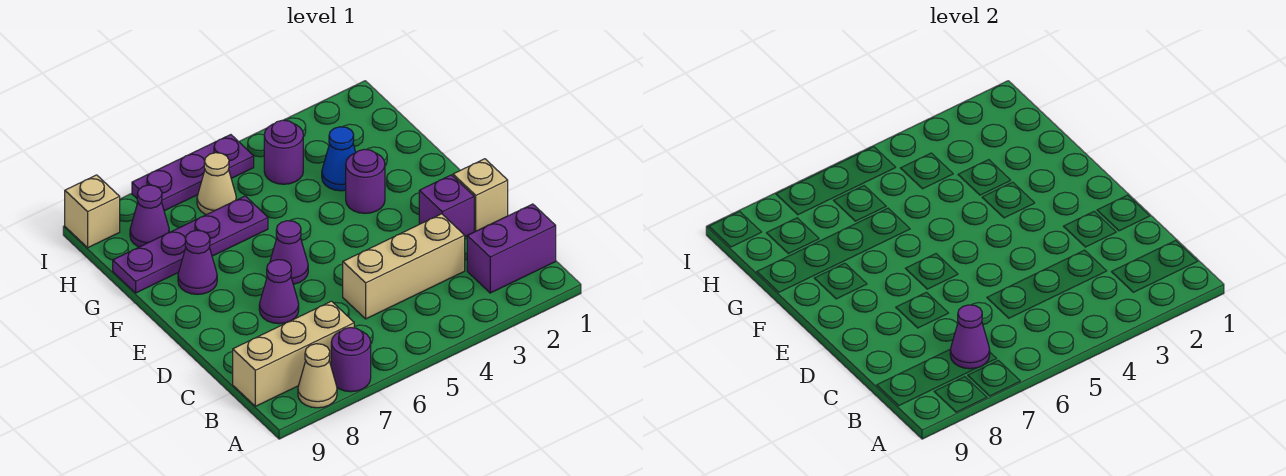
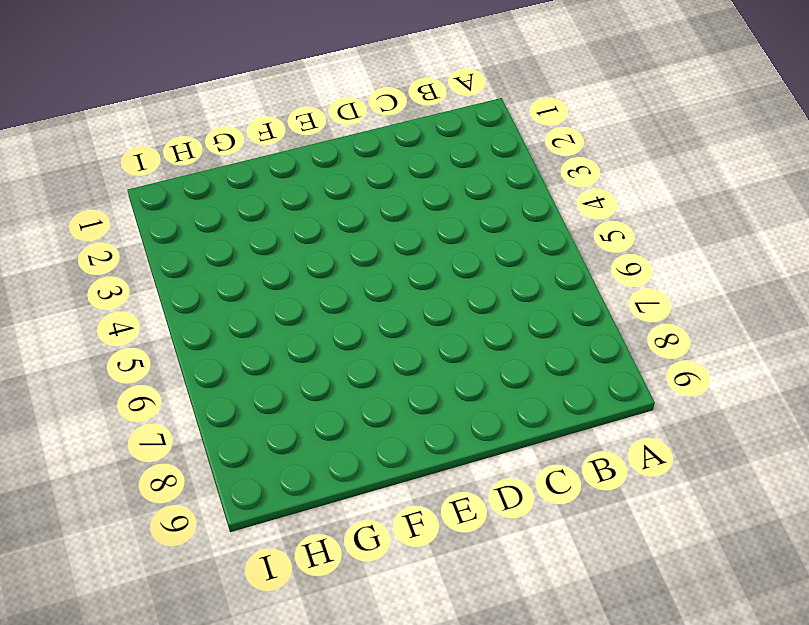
none -> purple round brick A7 level 1
none -> tan cone A8 level 1
none -> purple brick B1:B2 level 1

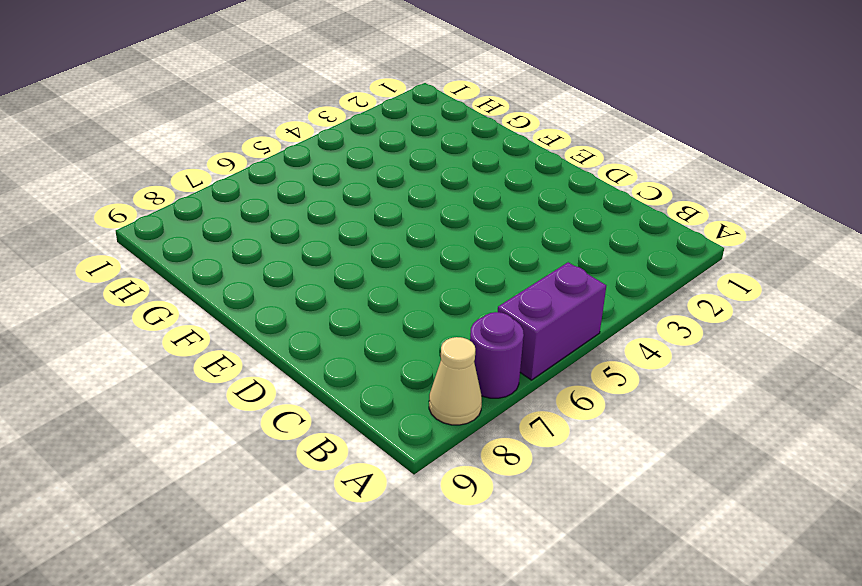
purple brick A5:A6 level 1 -> purple brick B1:B2 level 1
none -> tan brick B7:B9 level 1
none -> tan brick C3:C5 level 1
none -> tan brick D1 level 1

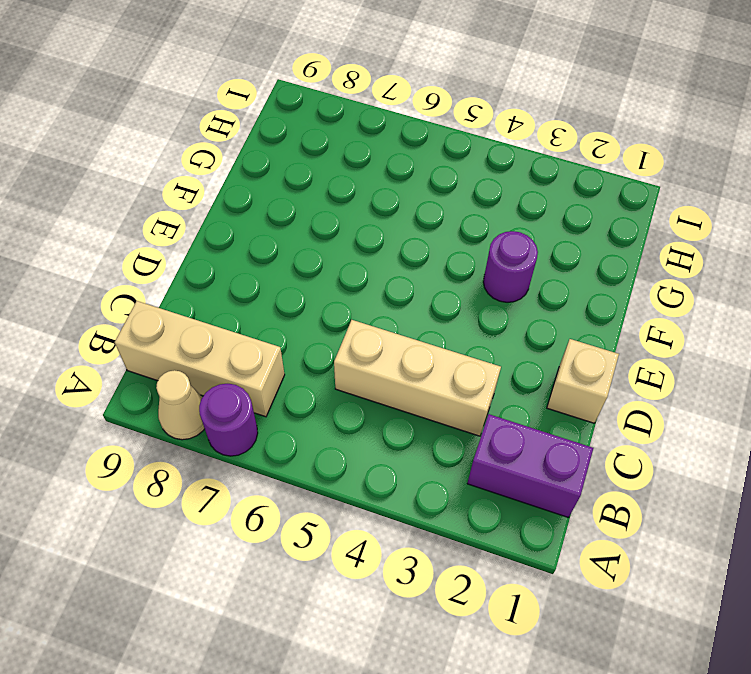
none -> purple brick D2 level 1
none -> purple cone D7 level 1
none -> purple cone E6 level 1

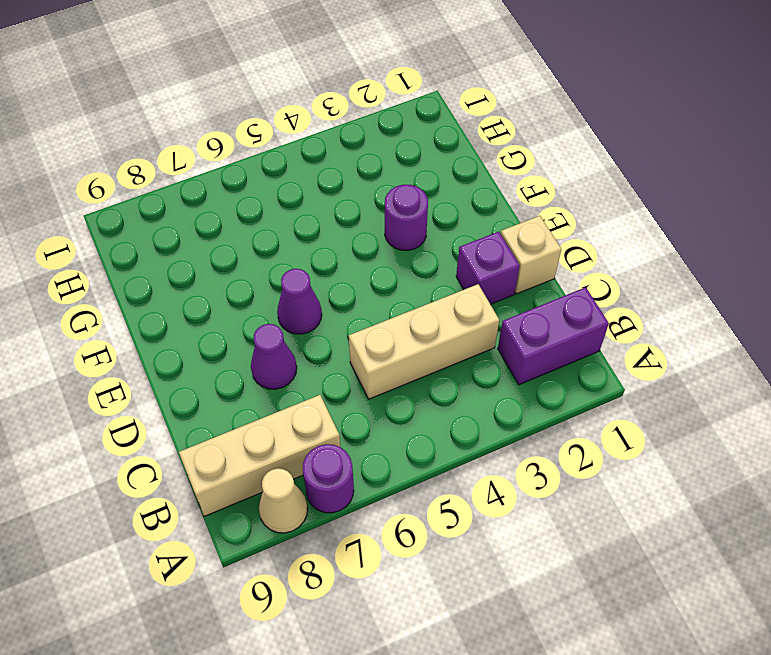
none -> purple cone F8 level 1
none -> blue cone G3 level 1
none -> purple plate G6:G9 level 1

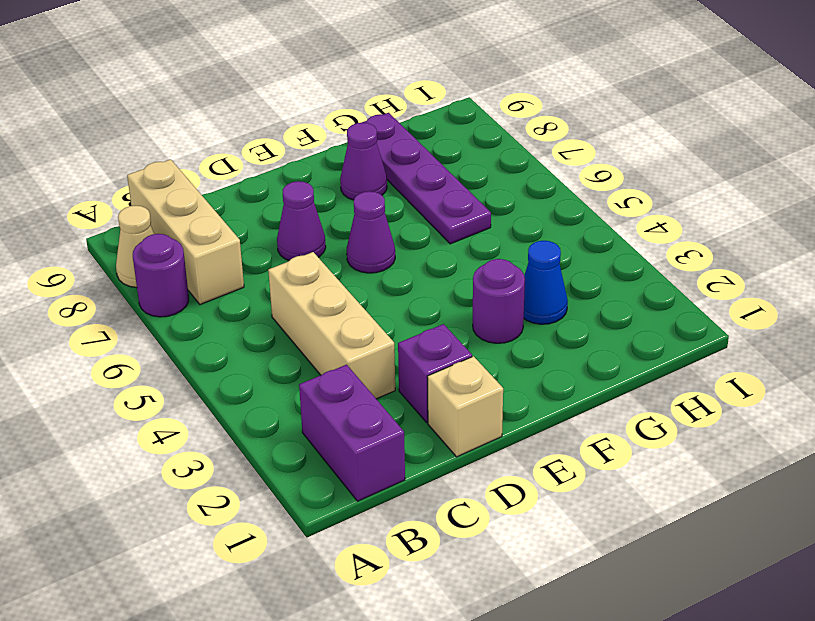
none -> purple round brick H4 level 1
none -> tan cone H6 level 1
none -> purple cone H8 level 1

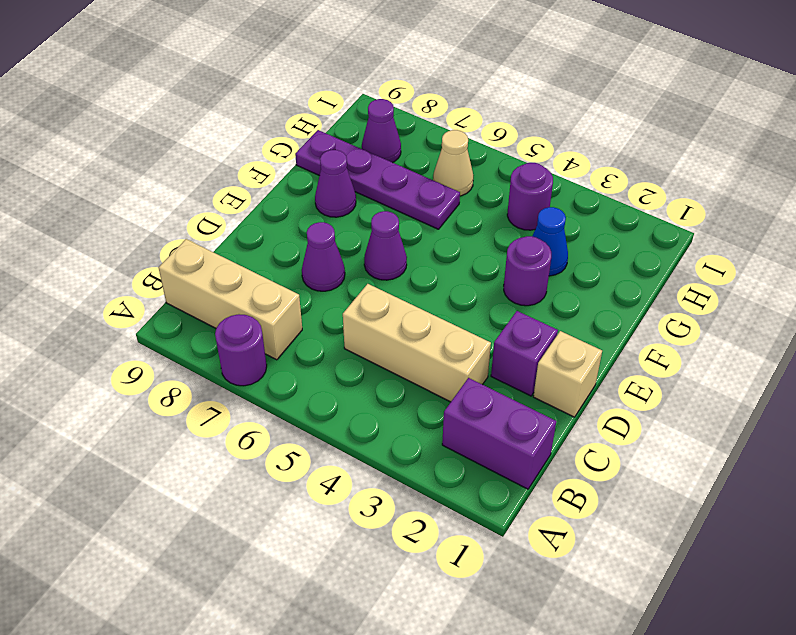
none -> tan cone A8 level 1
none -> purple plate I5:I7 level 1
none -> tan brick I9 level 1

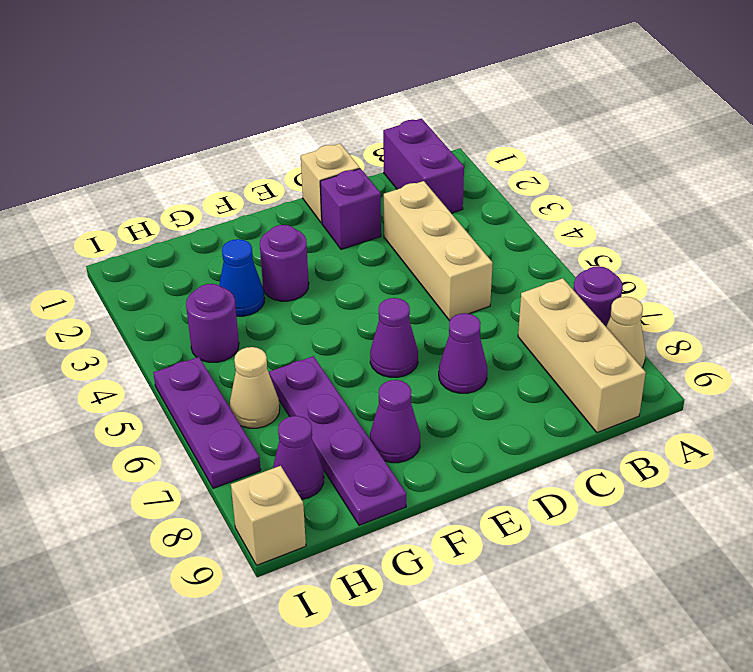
none -> purple cone B7 level 2

